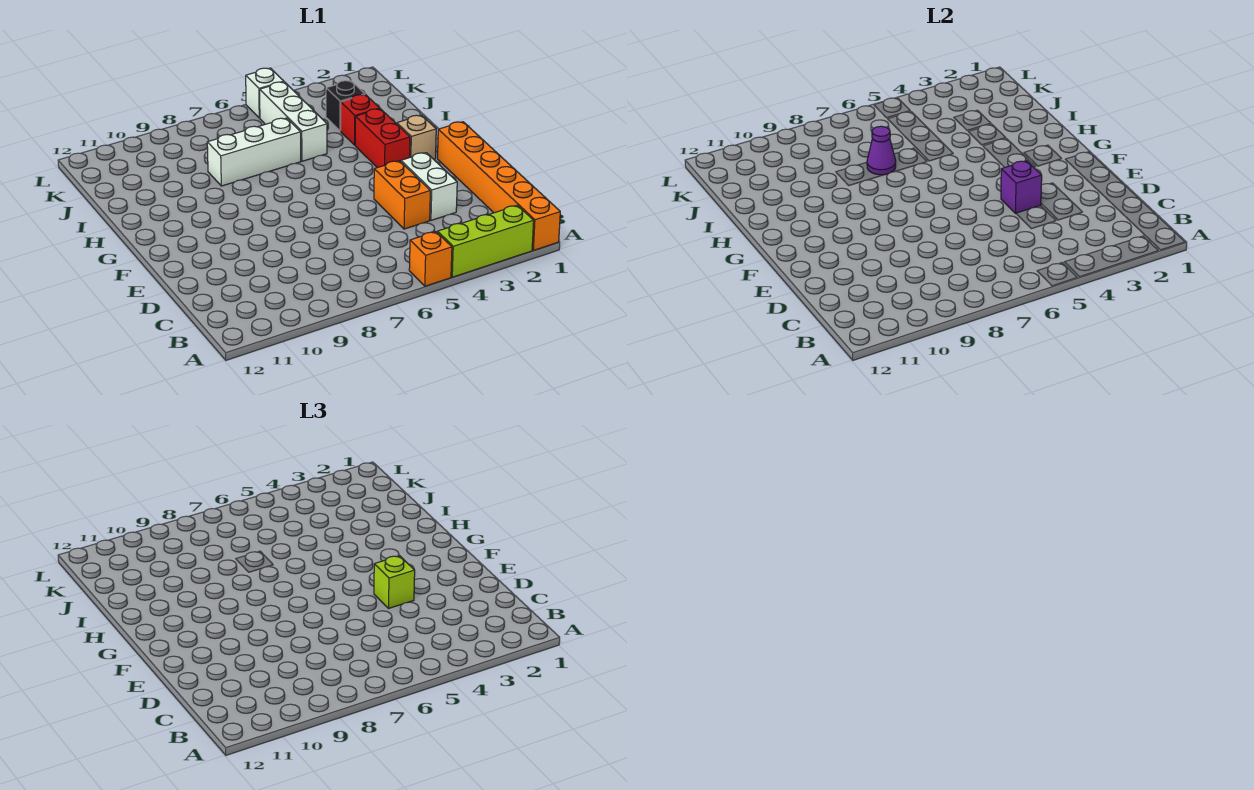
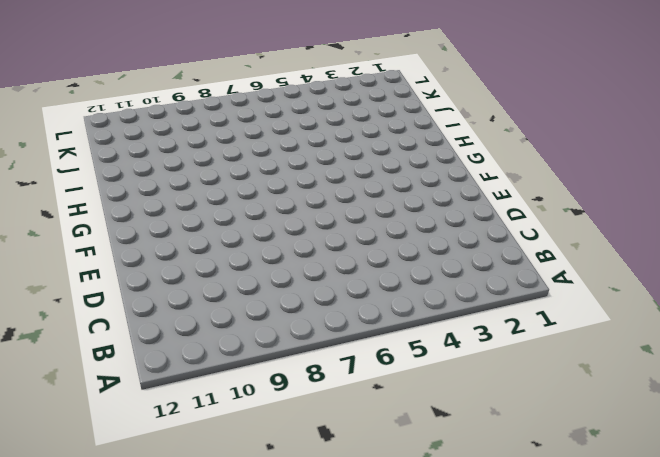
none -> orange brick A1:F1 level 1
none -> lime brick A2:A4 level 1
none -> orange brick A5 level 1

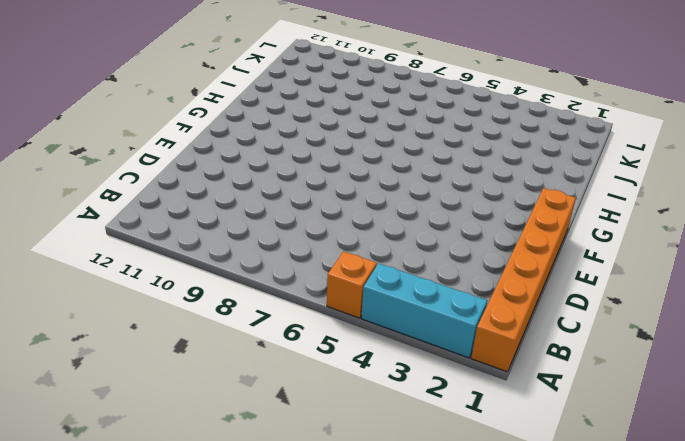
cyan brick A2:A4 level 1 -> lime brick A2:A4 level 1
none -> white brick D3:E3 level 1
none -> orange brick D4:E4 level 1
none -> tan brick G2 level 1

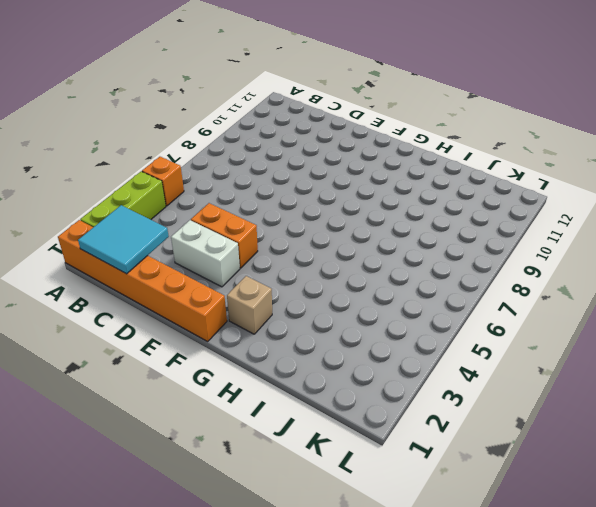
cyan tile B1:C2 level 2 -> none
none -> red brick G3:H3 level 1
none -> red brick I3 level 1
none -> white brick I5:K5 level 1

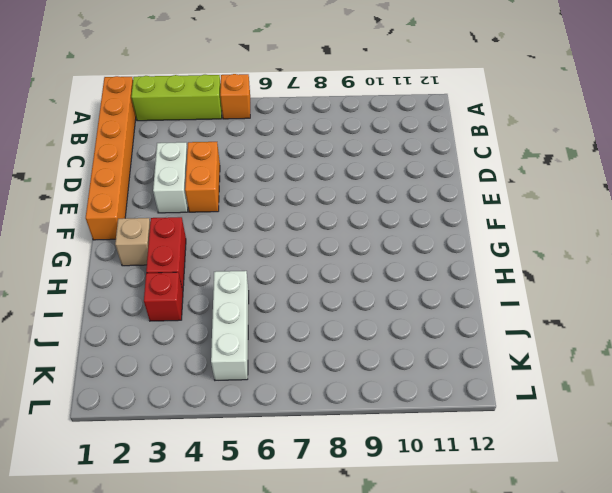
none -> white brick I6:I8 level 1
none -> black brick J3 level 1
none -> white brick L5 level 1

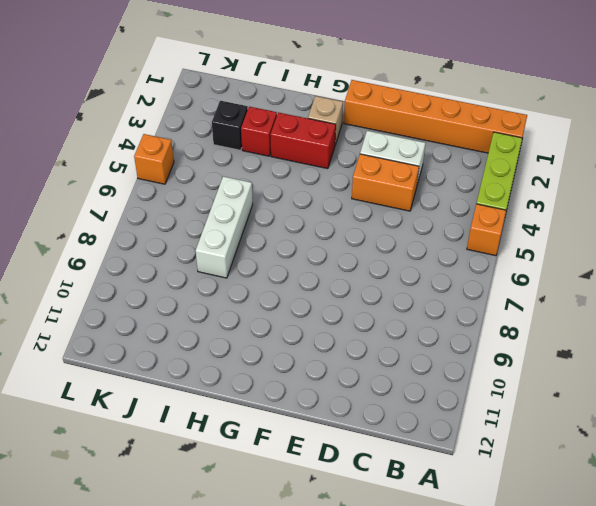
orange brick L5 level 1 -> white brick L5 level 1
none -> white brick I5:K5 level 1
none -> purple brick E4 level 2
none -> purple cone I7 level 2

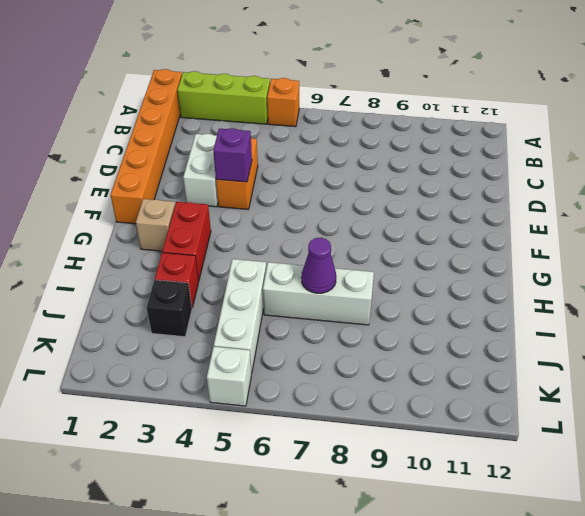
none -> lime brick E4 level 3

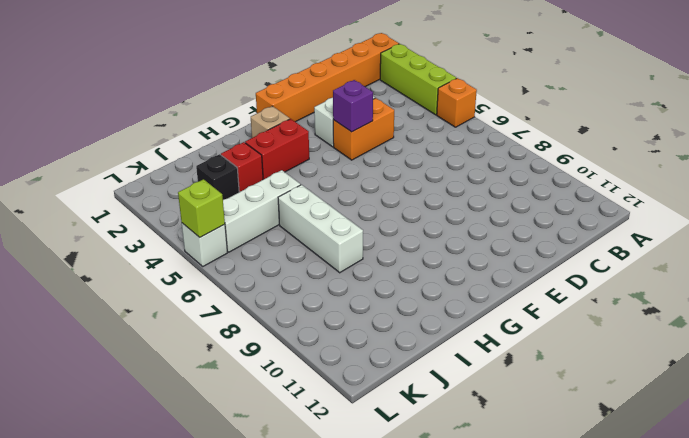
lime brick L5 level 2 -> lime brick E4 level 3
none -> purple cone I7 level 2

